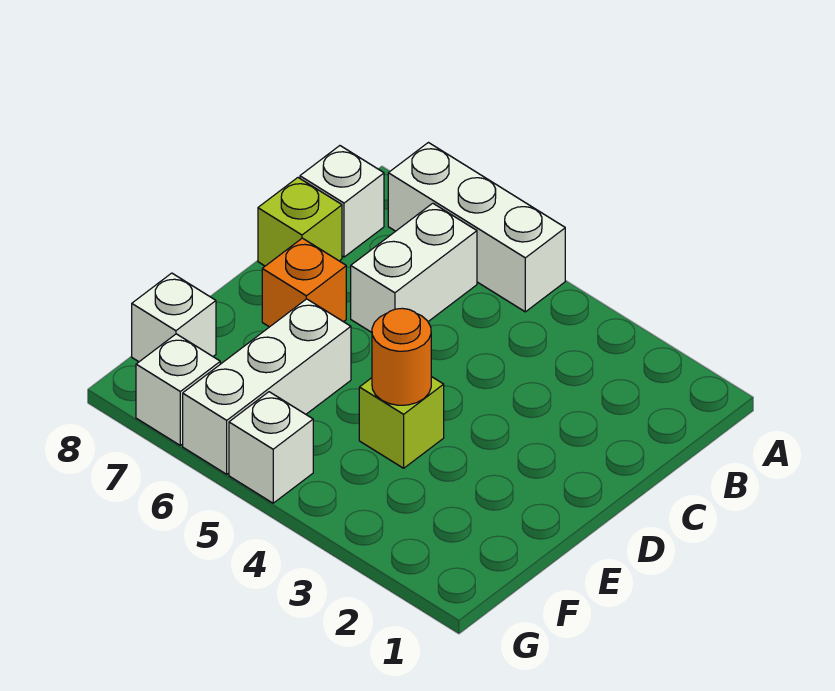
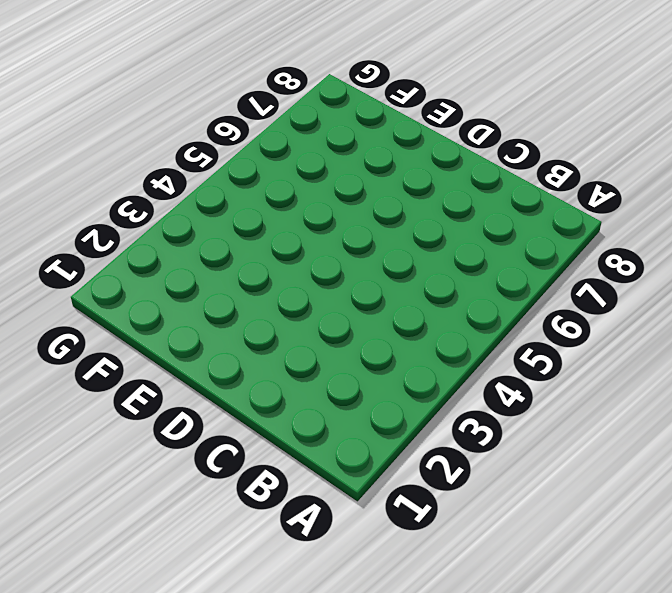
none -> white brick A5:A7 level 1
none -> white brick B6:C6 level 1

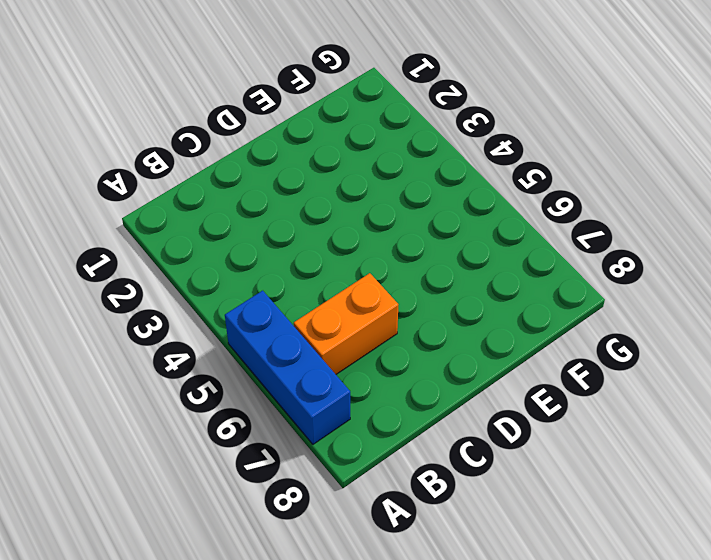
blue brick A5:A7 level 1 -> white brick A5:A7 level 1
orange brick B6:C6 level 1 -> white brick B6:C6 level 1
none -> white brick B8 level 1
none -> lime brick C8 level 1

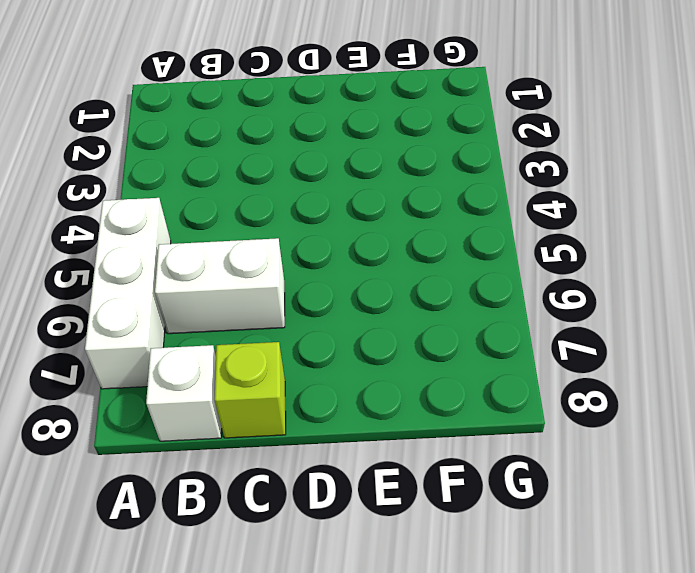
none -> orange brick D7 level 1
none -> lime brick E4 level 1

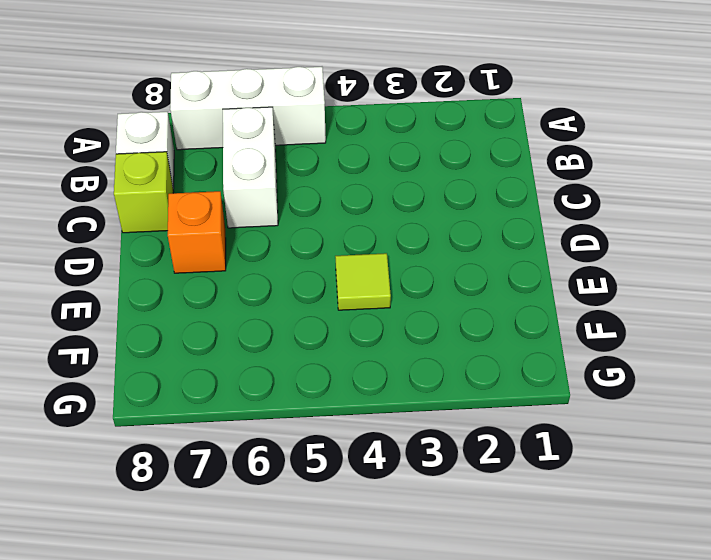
lime tile E4 level 1 -> lime brick E4 level 1
none -> white brick E6:G6 level 1
none -> white brick F8 level 1

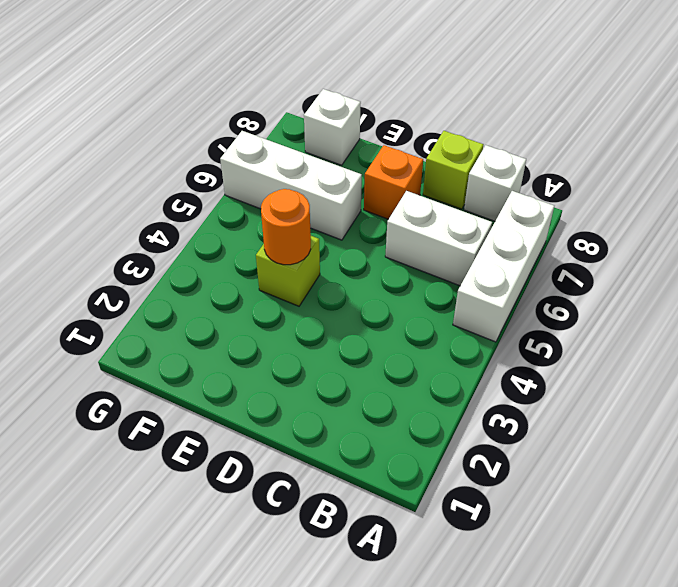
none -> white brick G5 level 1
none -> white brick G7 level 1

